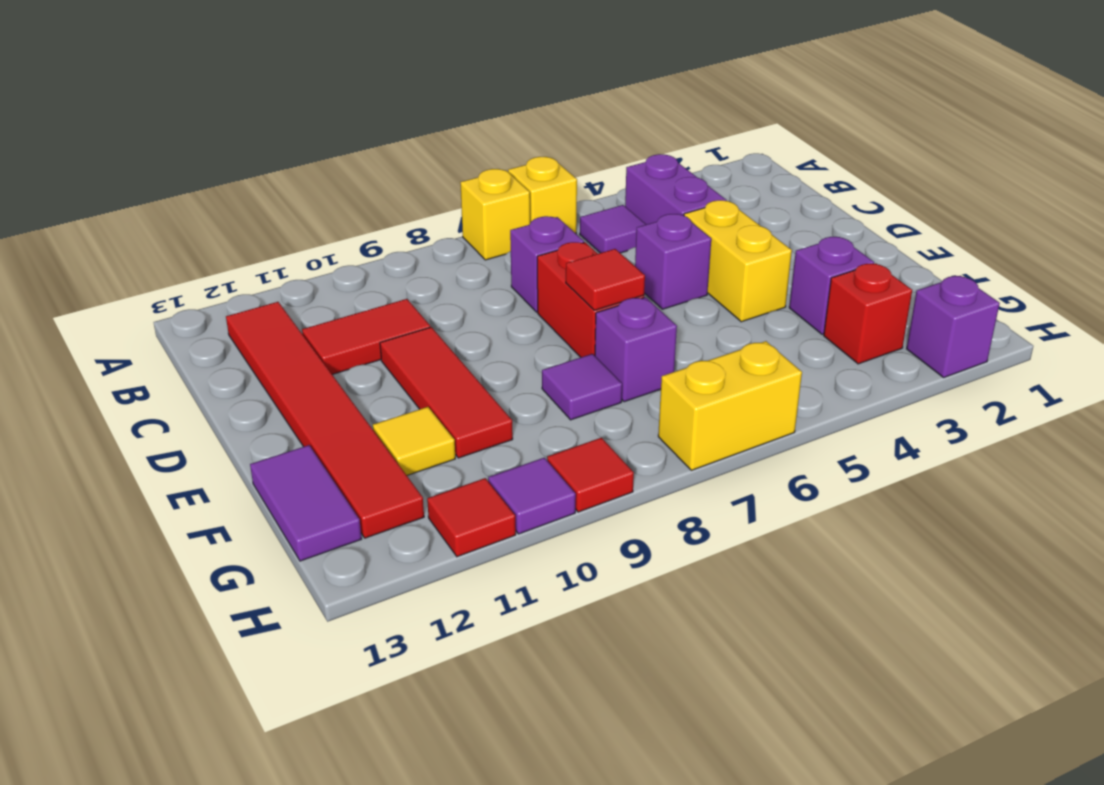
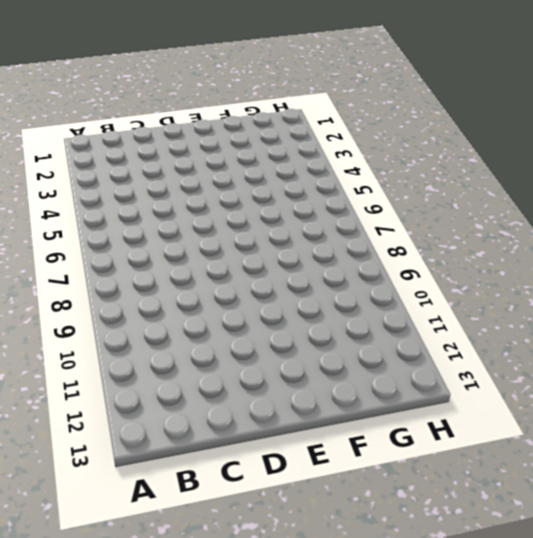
none -> yellow brick A6 level 1
none -> yellow brick A7 level 1
none -> purple brick B4:C4 level 1

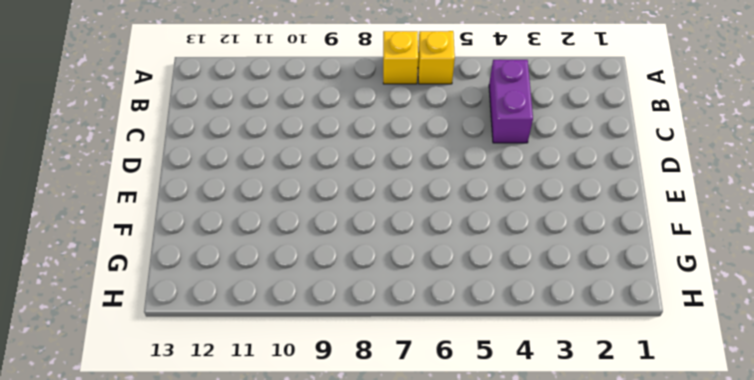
none -> purple tile B5 level 1
none -> red tile B12:G12 level 1
none -> purple brick C7 level 1

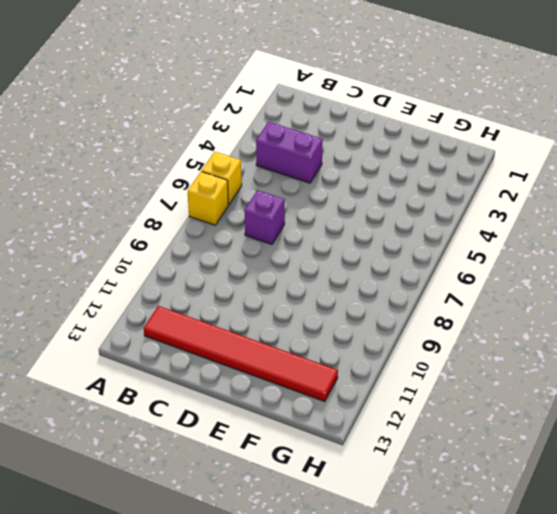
none -> purple tile B5 level 1
none -> red tile C10:C11 level 1
none -> yellow brick D4:E4 level 1

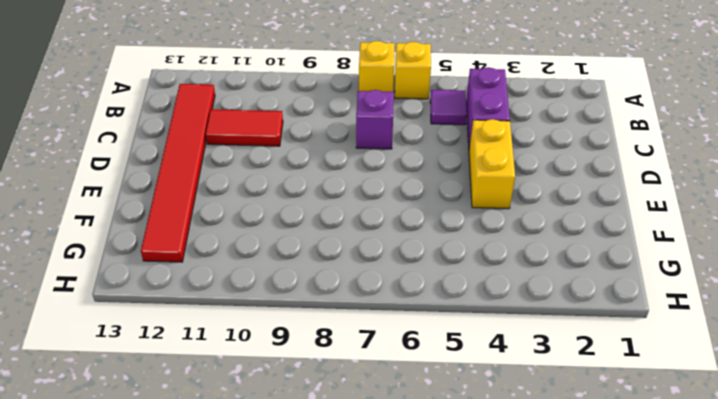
none -> purple brick D5 level 1
none -> red brick D7:E7 level 1
none -> red tile D10:F10 level 1

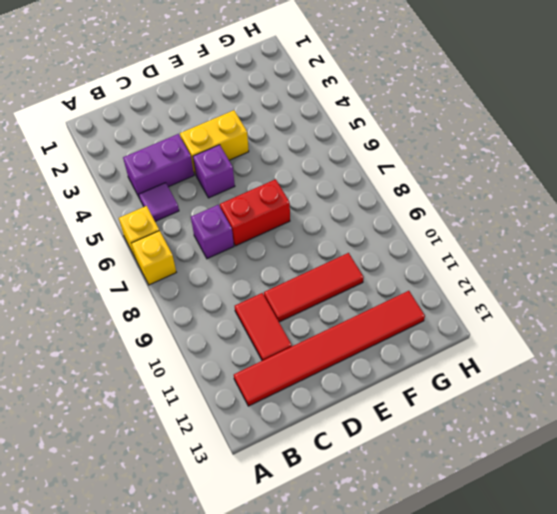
none -> purple brick F3 level 1
none -> purple brick F7 level 1
none -> purple tile F8 level 1

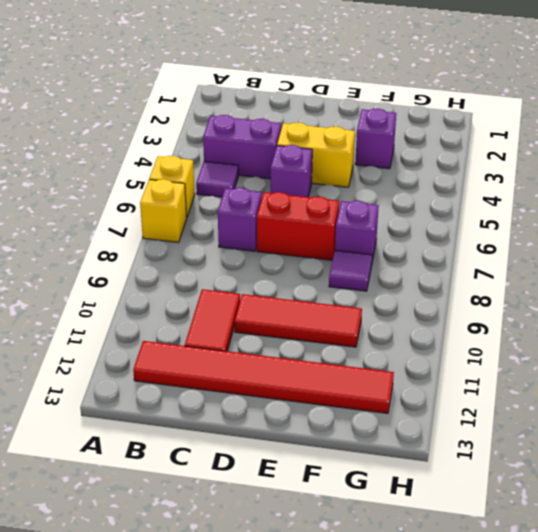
none -> yellow tile F11 level 1
none -> purple tile F13:G13 level 1
none -> red brick G3 level 1

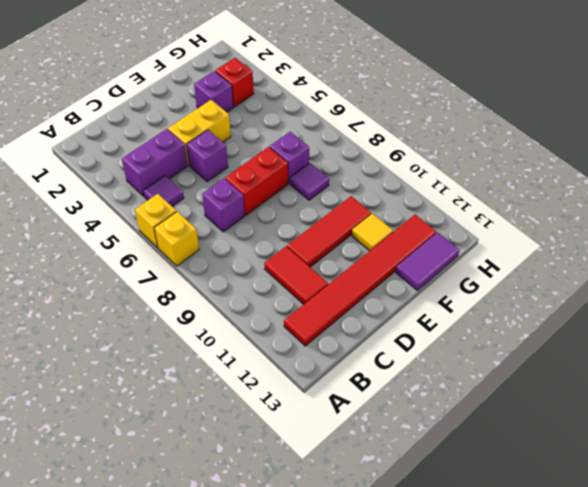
none -> purple brick H2 level 1
none -> yellow brick H6:H7 level 1
none -> red tile H9 level 1

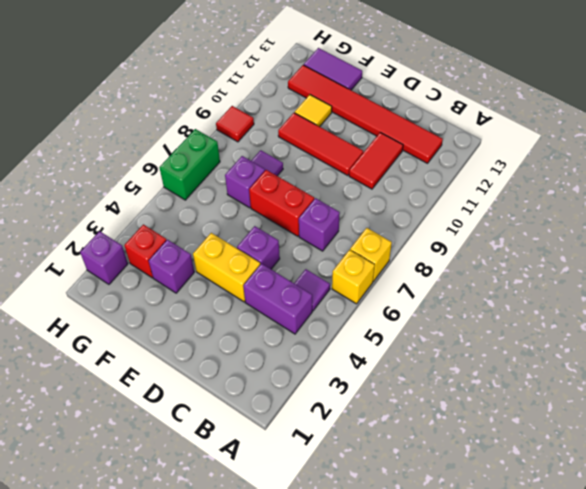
green brick H6:H7 level 1 -> yellow brick H6:H7 level 1
none -> purple tile H10 level 1
none -> red tile H11 level 1
none -> red tile E7 level 2

